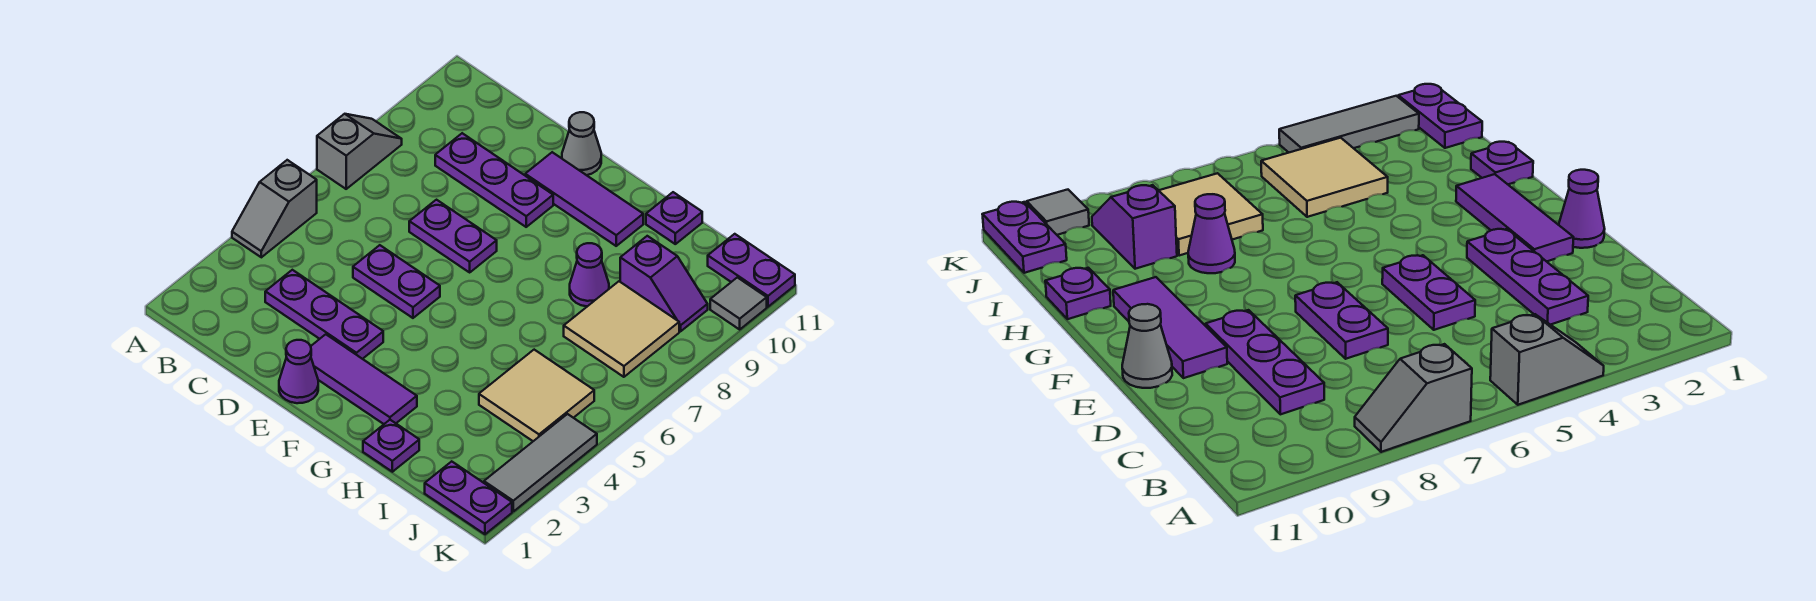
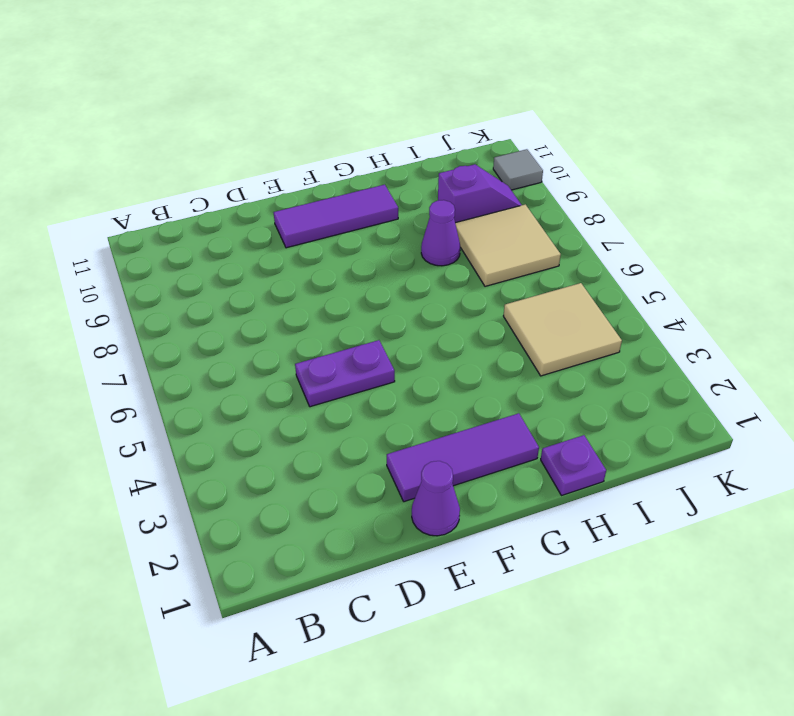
none -> grey slope A4:A5 level 1 top 5
none -> grey slope A7:A8 level 1 top 7
none -> purple plate C3:E3 level 1

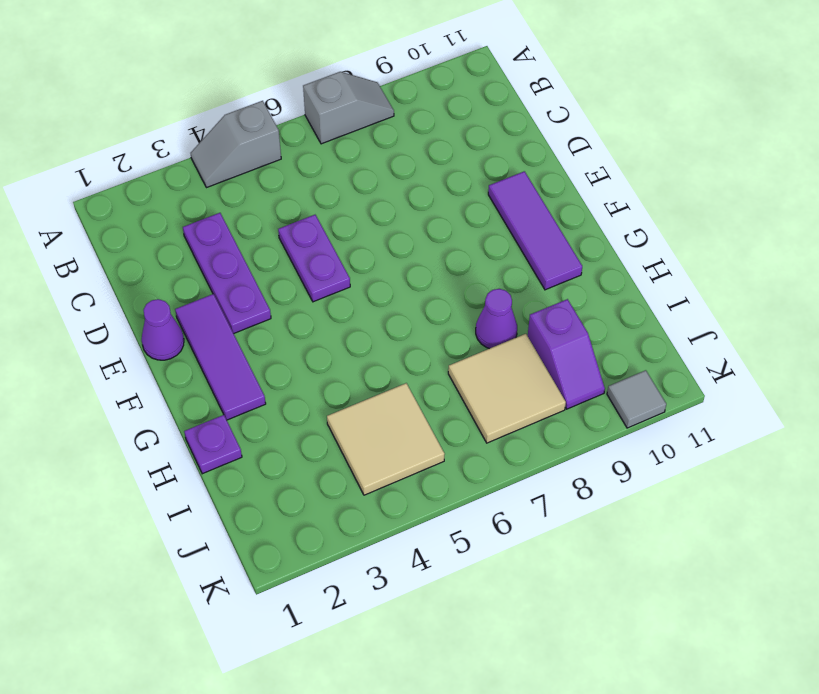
none -> purple plate C9:E9 level 1
none -> purple plate D7:E7 level 1
none -> grey cone E11 level 1

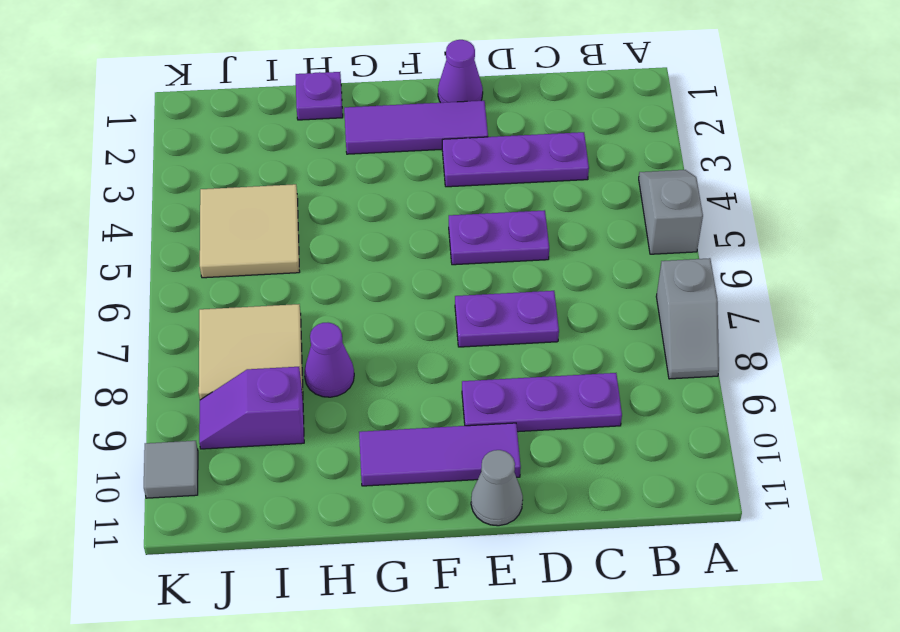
none -> purple plate H11 level 1
none -> purple plate J1:K1 level 1
none -> purple plate J11:K11 level 1

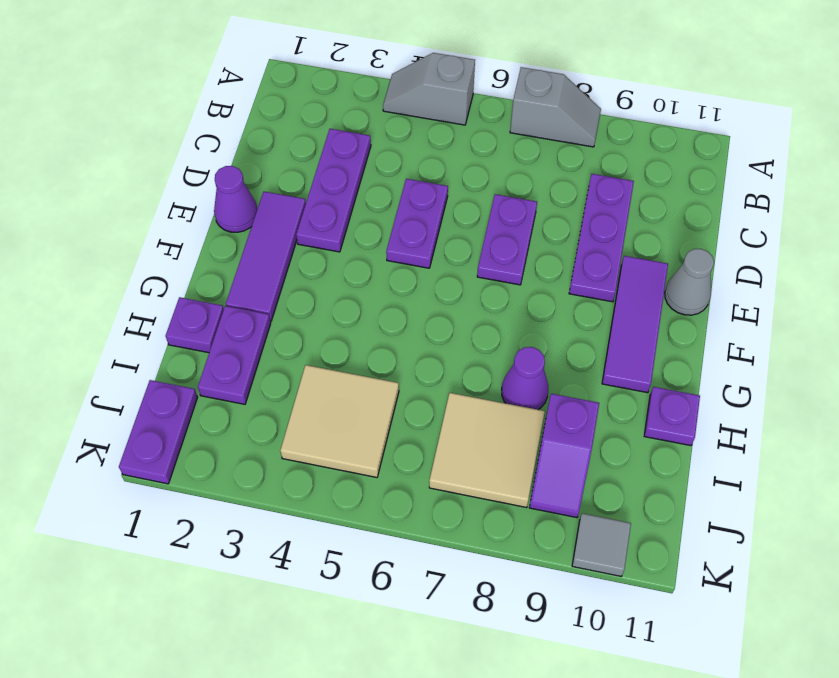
purple plate H2:I2 level 1 -> purple plate J11:K11 level 1
none -> grey tile K2:K4 level 1

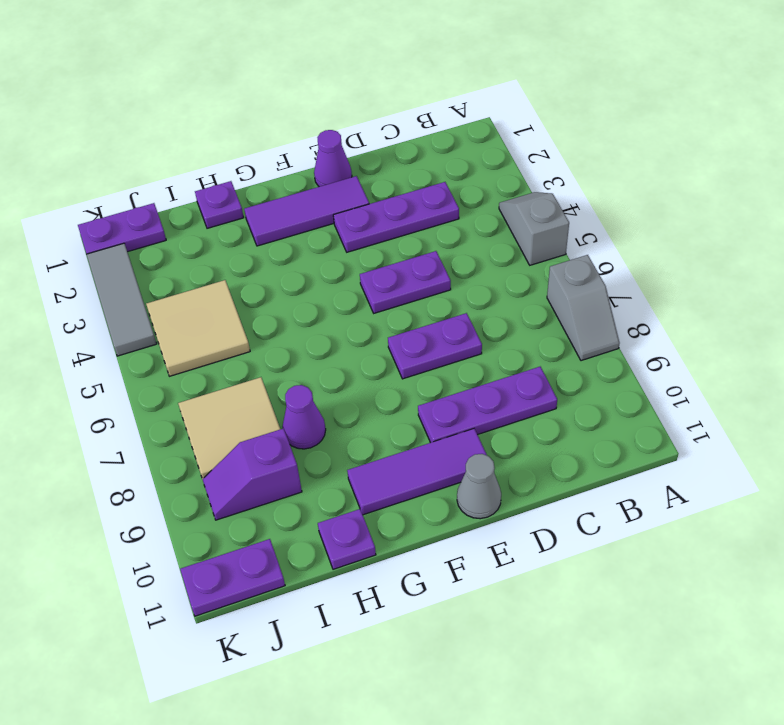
none -> grey tile K10 level 1

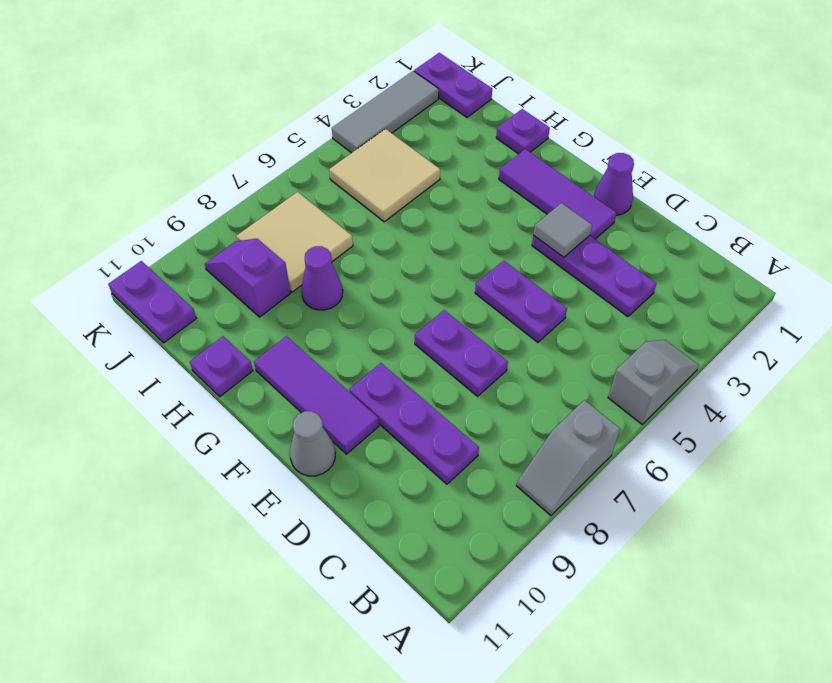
grey tile E3 level 2 -> grey tile K10 level 1

